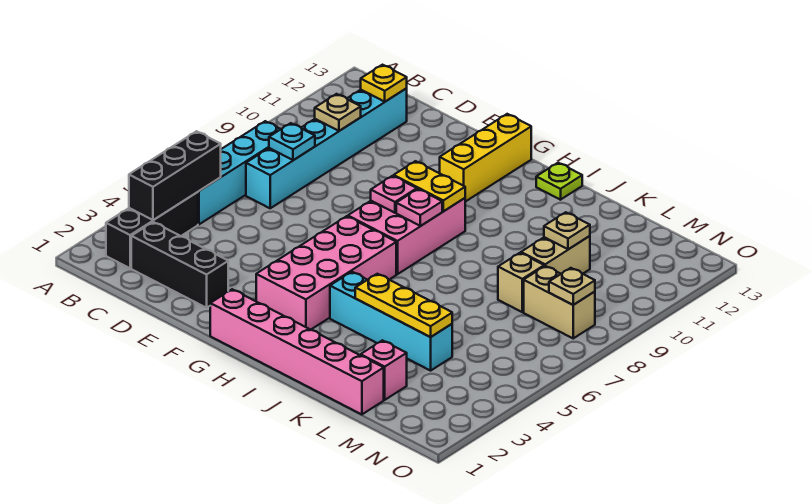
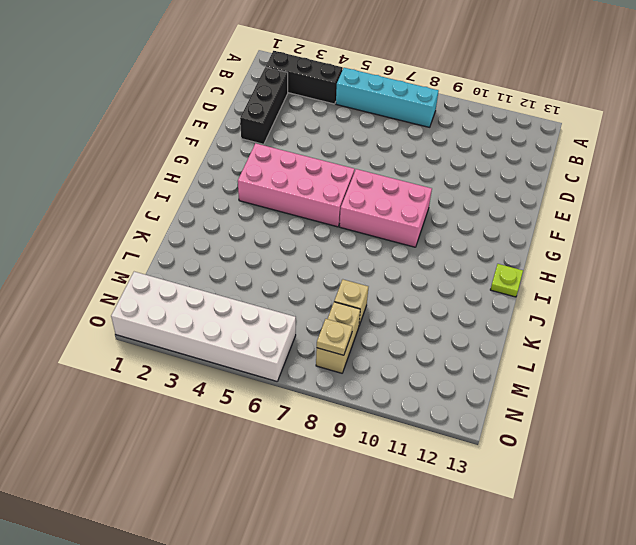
white brick N1:O6 level 1 -> none
none -> cyan brick C7:C12 level 1
none -> pink brick G1:L1 level 1
none -> yellow brick G11:G13 level 1

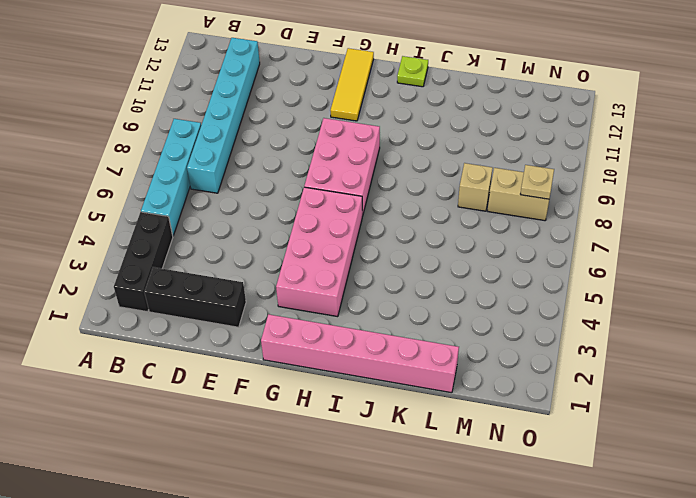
yellow tile G11:G13 level 1 -> yellow brick G11:G13 level 1
none -> cyan brick I4:L4 level 1
none -> pink brick L2 level 1
none -> tan brick L9:L10 level 1

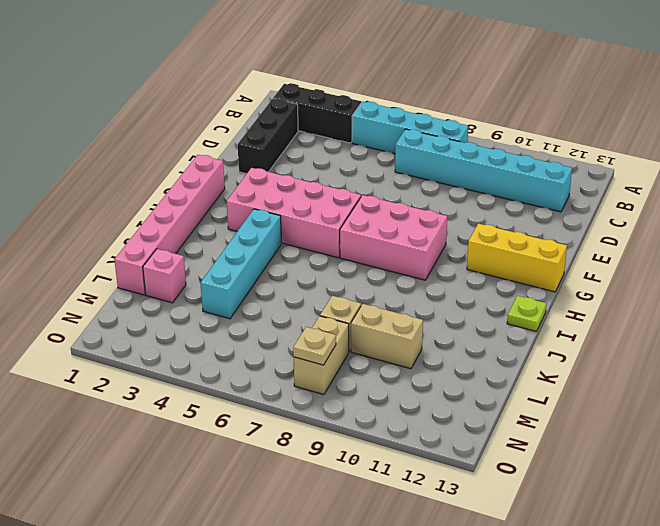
none -> black brick B3:B5 level 2
none -> cyan plate C8 level 2
none -> tan plate C10 level 2

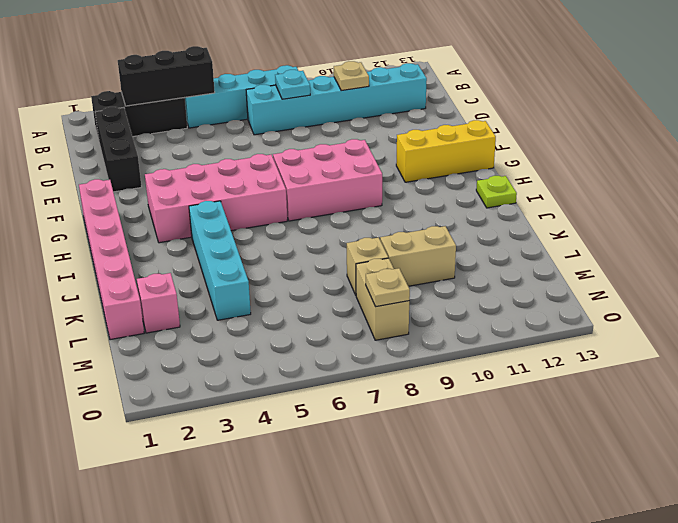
none -> yellow plate C12 level 2
none -> pink plate G8 level 2
none -> yellow plate G9:H9 level 2

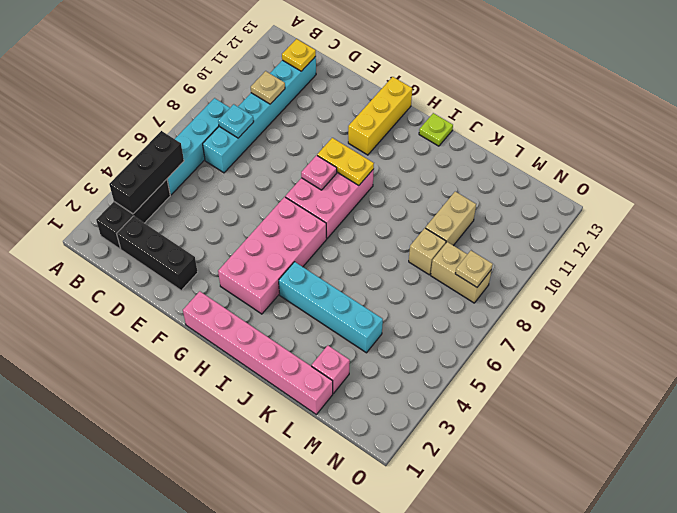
none -> pink plate H8 level 2
none -> yellow plate J4:L4 level 2
none -> tan plate L10 level 2

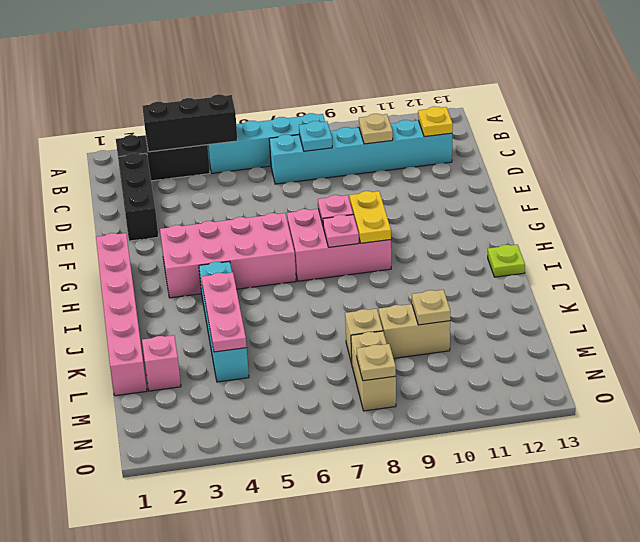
pink plate J4:L4 level 2 -> yellow plate J4:L4 level 2
none -> yellow brick G11:G13 level 1

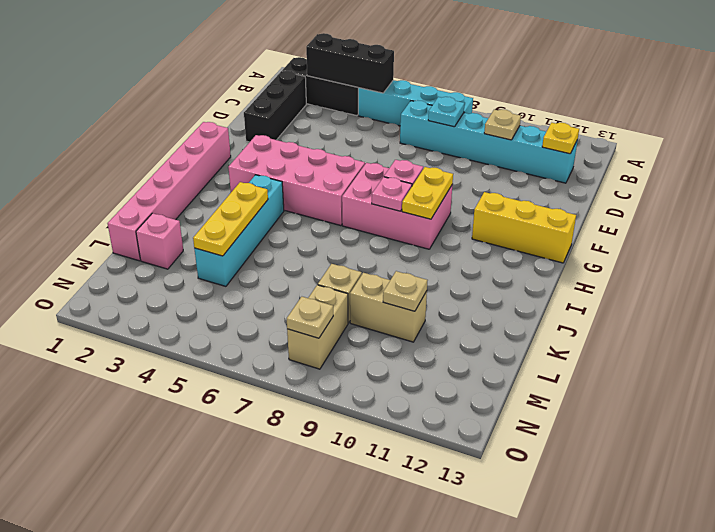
none -> lime plate I13 level 1

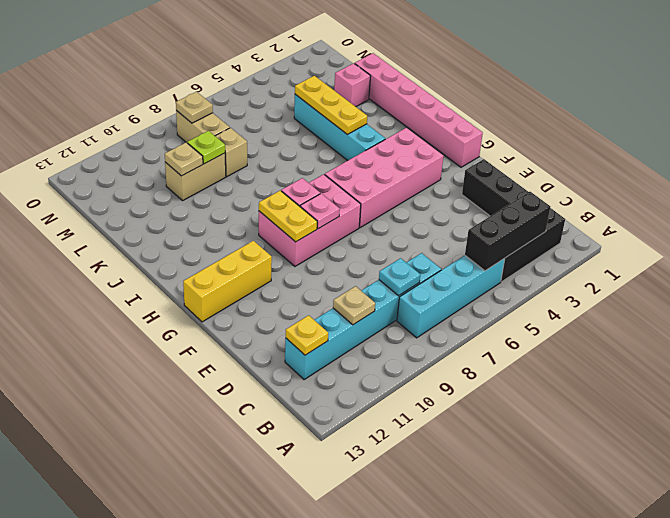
lime plate L9 level 2 -> lime plate I13 level 1

